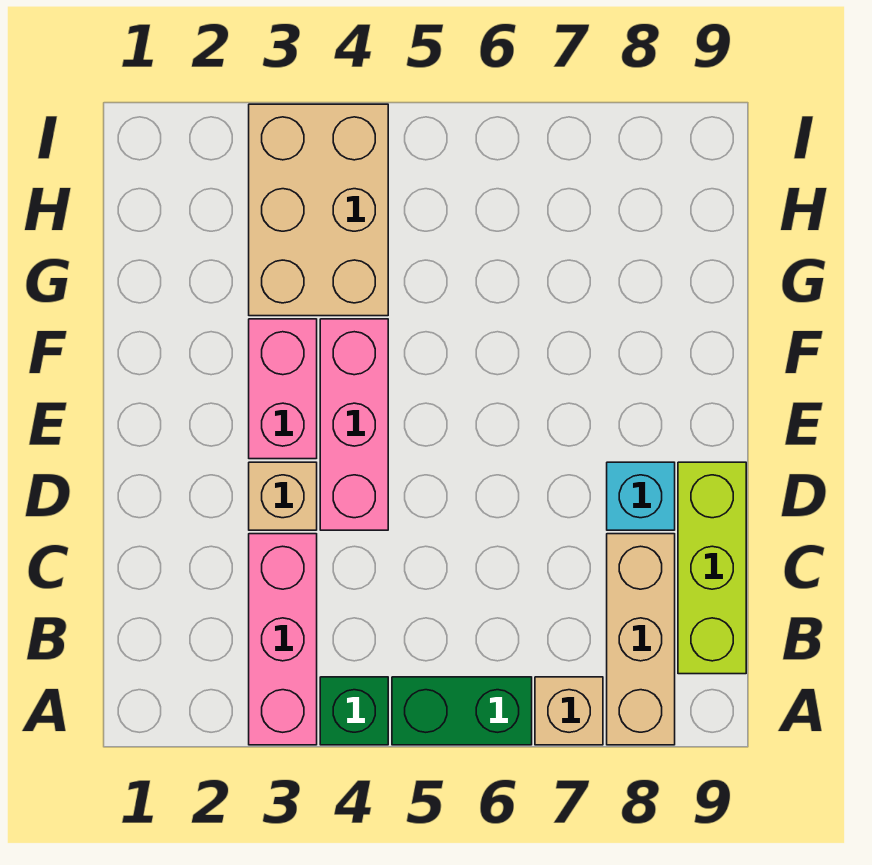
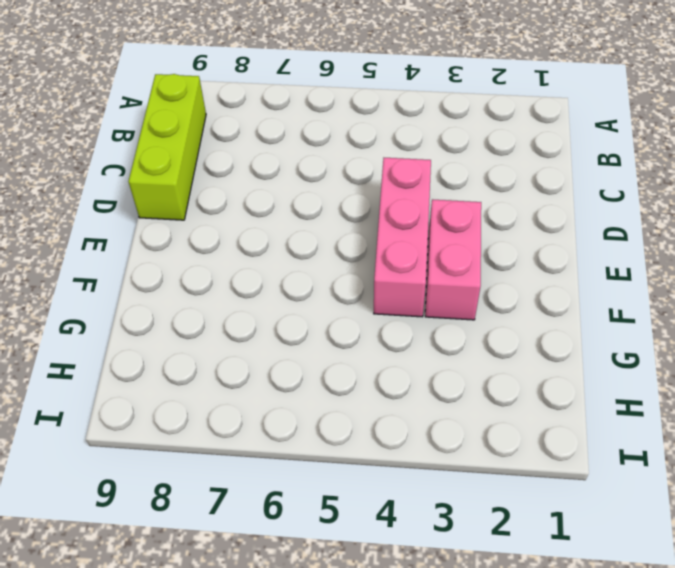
none -> pink brick A3:C3 level 1
none -> green brick A4 level 1

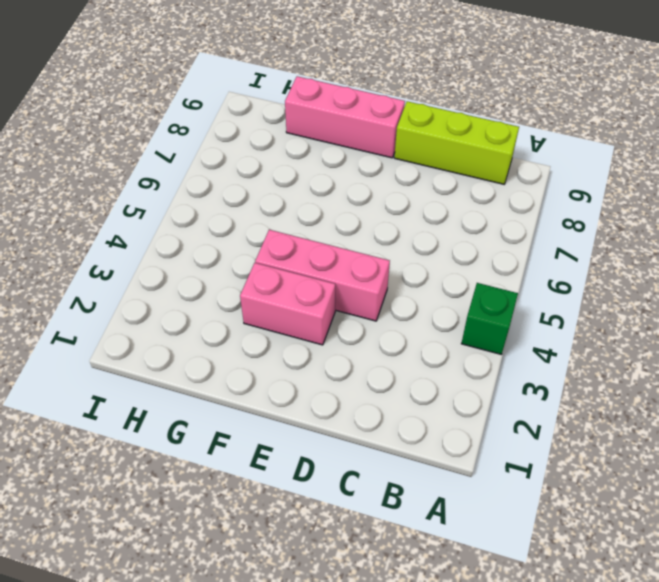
pink brick E9:G9 level 1 -> pink brick A3:C3 level 1
none -> green brick A5:A6 level 1
none -> tan brick A7 level 1

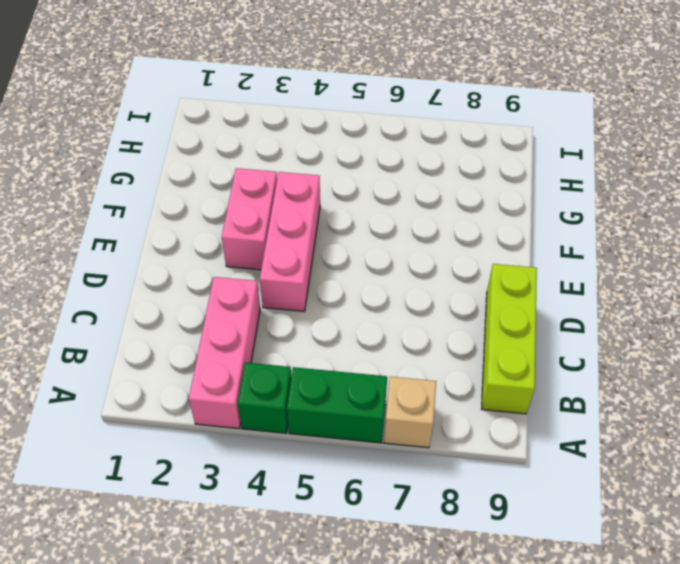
none -> tan brick A8:C8 level 1
none -> tan brick D3 level 1

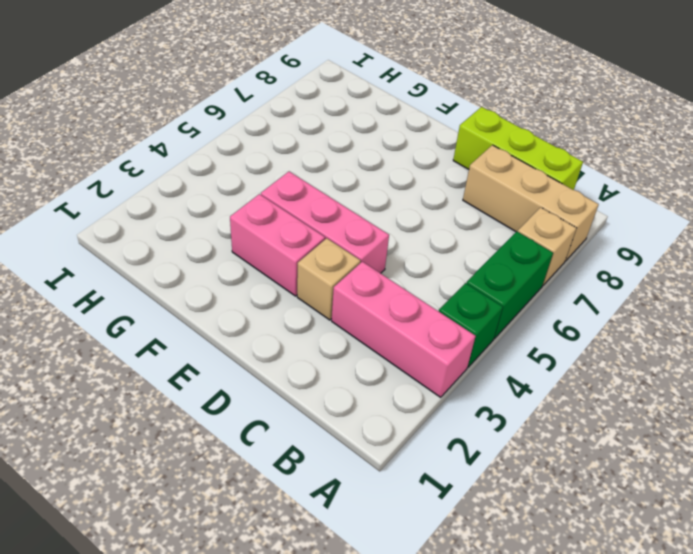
none -> cyan brick D8 level 1
none -> tan brick G3:I4 level 1

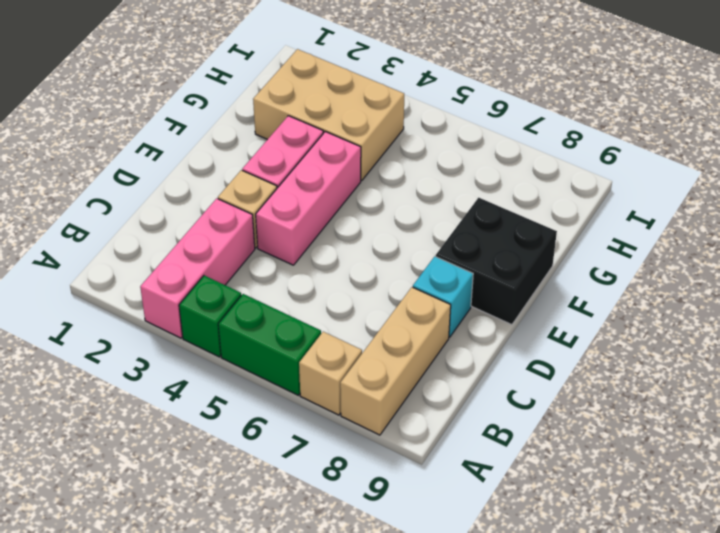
black brick E8:F9 level 1 -> none
tan brick G2:H4 level 1 -> tan brick G3:I4 level 1
none -> lime brick B9:D9 level 1

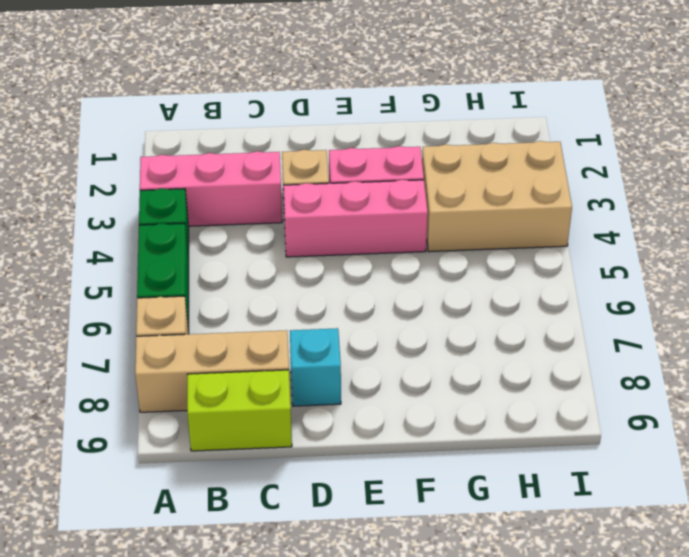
lime brick B9:C9 level 1 -> lime brick B9:D9 level 1

